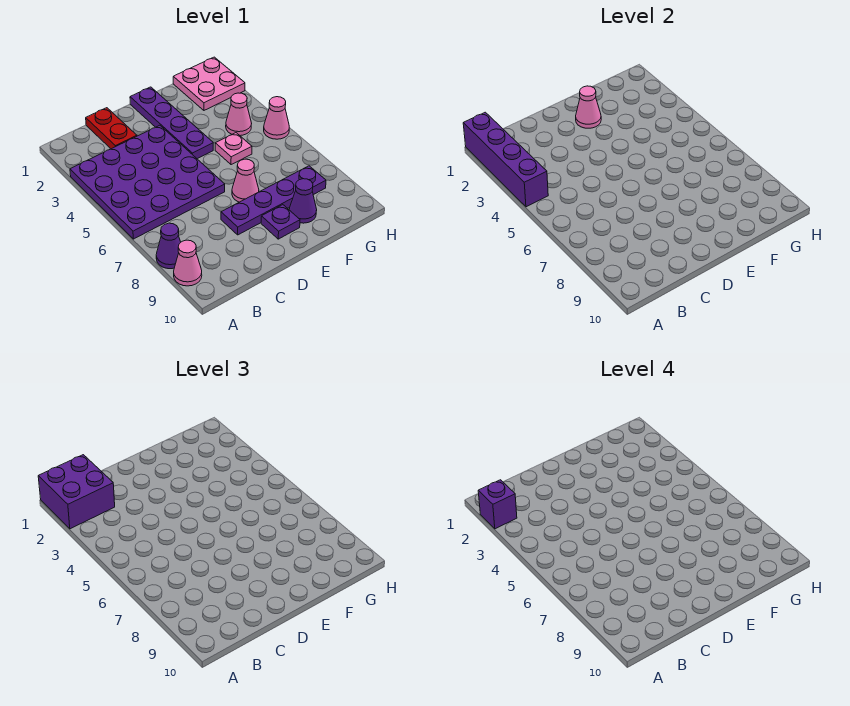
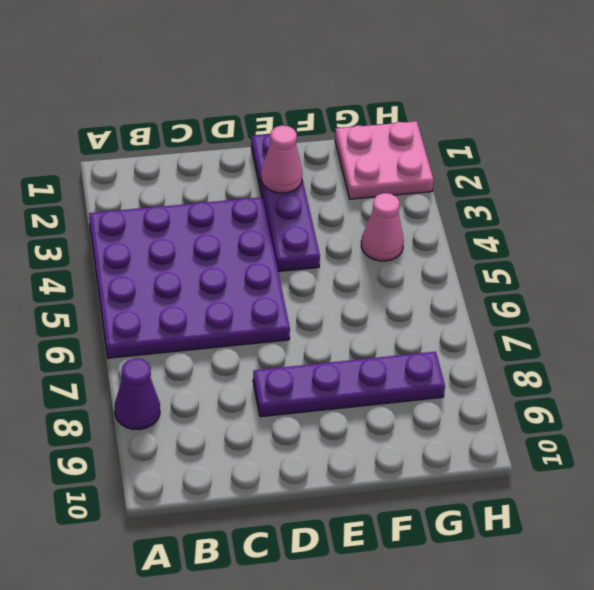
none -> pink cone A9 level 1
none -> red plate C1:C2 level 1
none -> pink cone E7 level 1

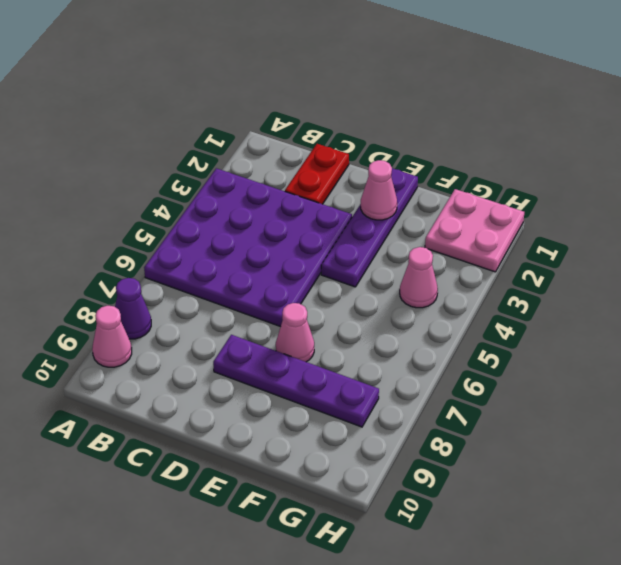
none -> purple plate E9 level 1
none -> pink plate F5 level 1
none -> purple cone F9 level 1

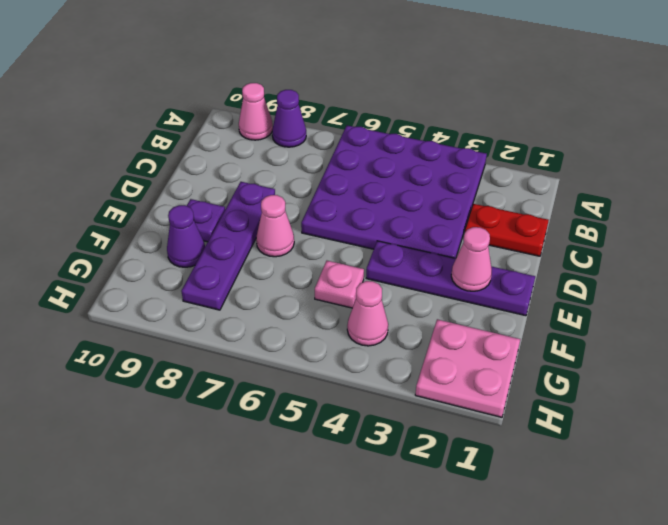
none -> pink cone H5 level 1
none -> purple brick A1:A4 level 2
none -> purple brick A1:B2 level 3

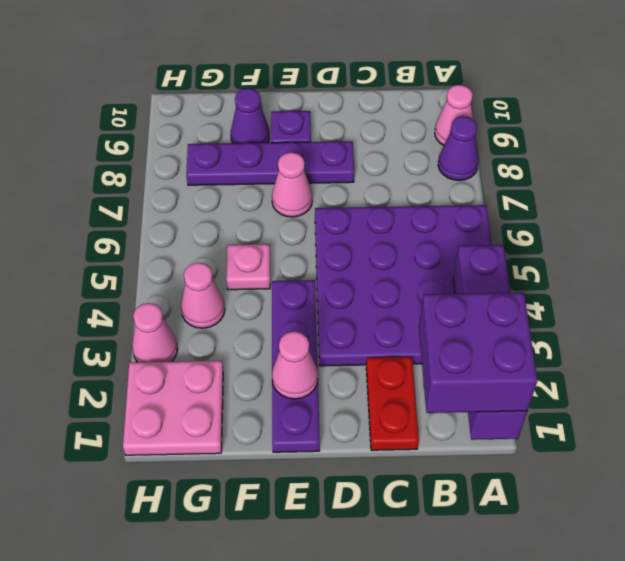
pink cone H3 level 1 -> pink cone H5 level 1
none -> purple brick A2 level 4

